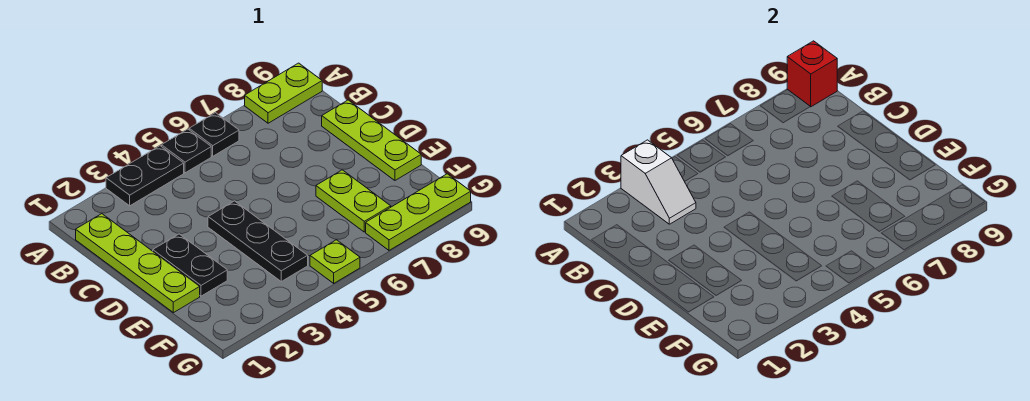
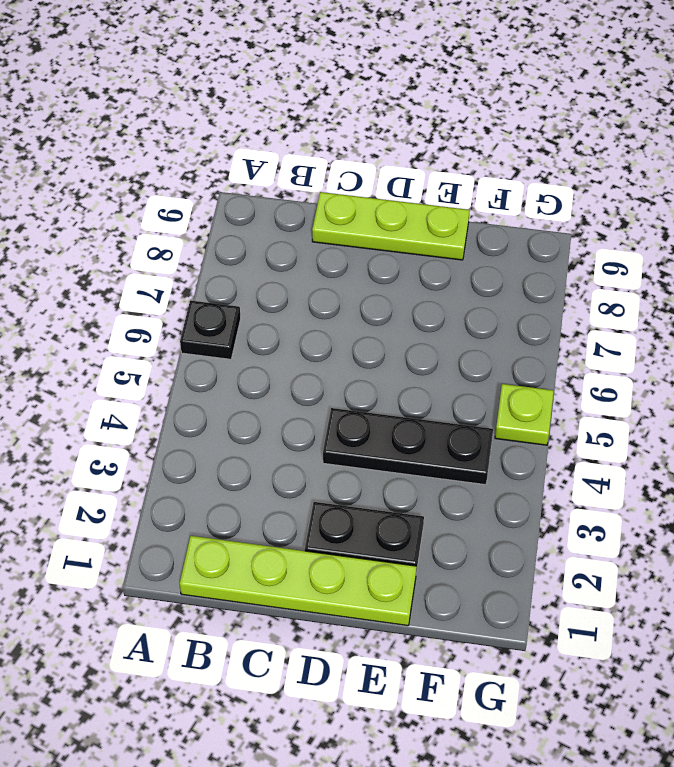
none -> black plate A3:A4 level 1
none -> black plate A5 level 1
none -> lime plate A8:A9 level 1

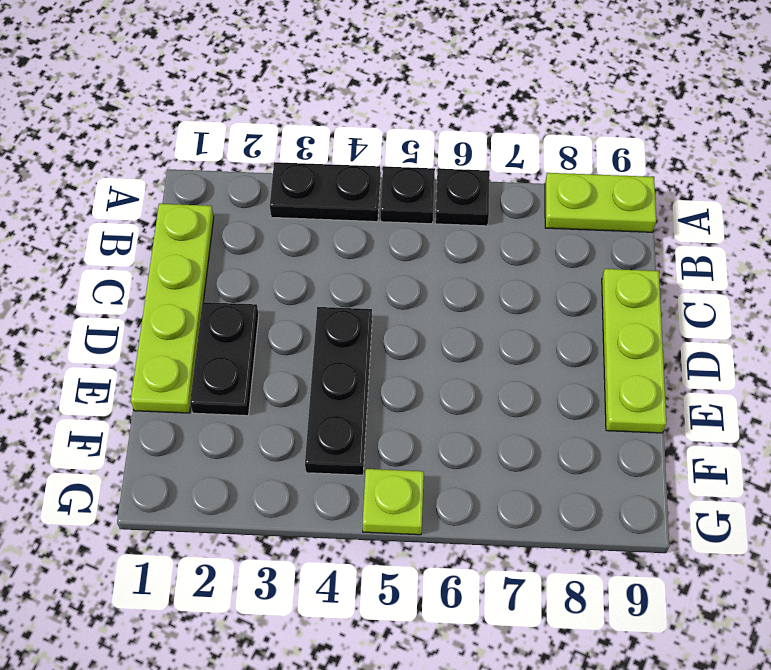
none -> lime plate E7:F7 level 1
none -> lime plate G7:G9 level 1
none -> white slope A3:B3 level 2 top A

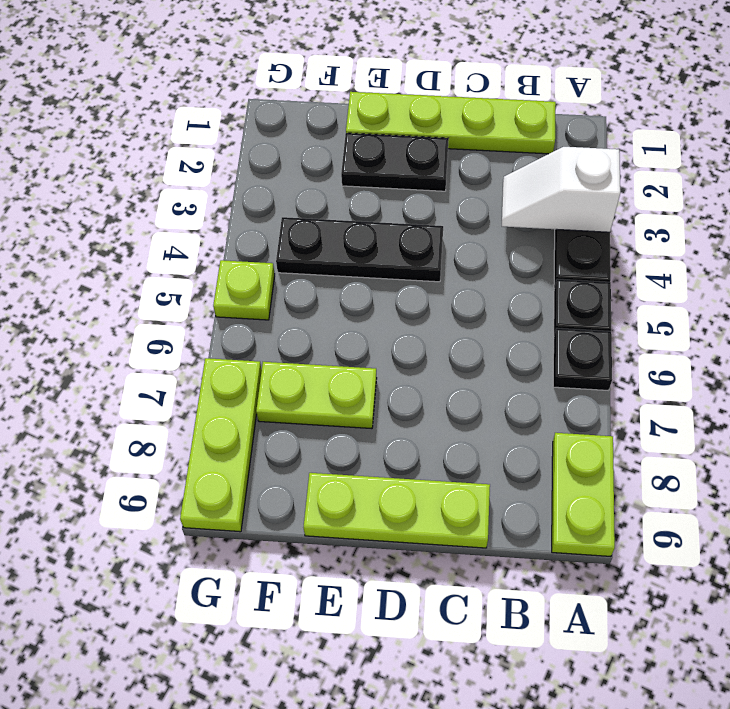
none -> red brick A9 level 2

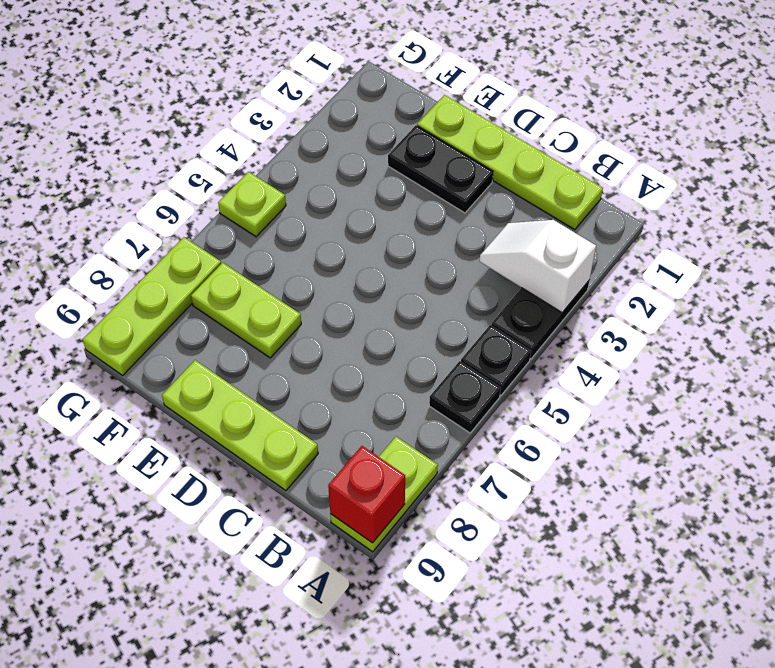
none -> black plate D4:F4 level 1

